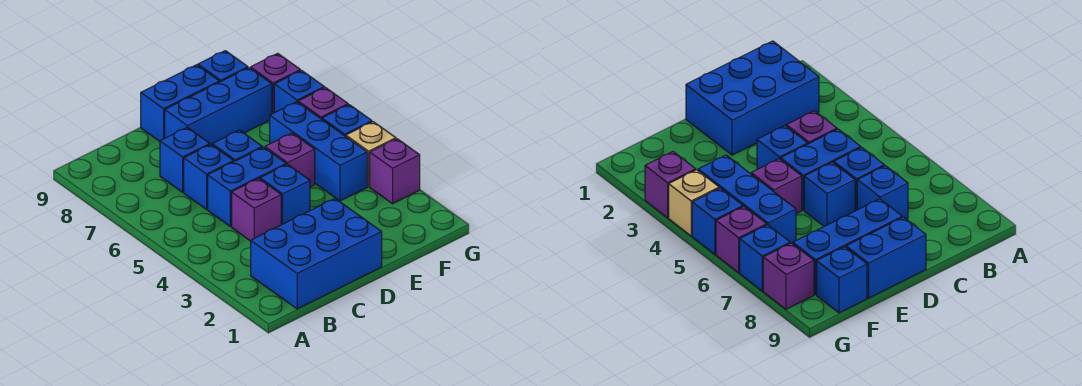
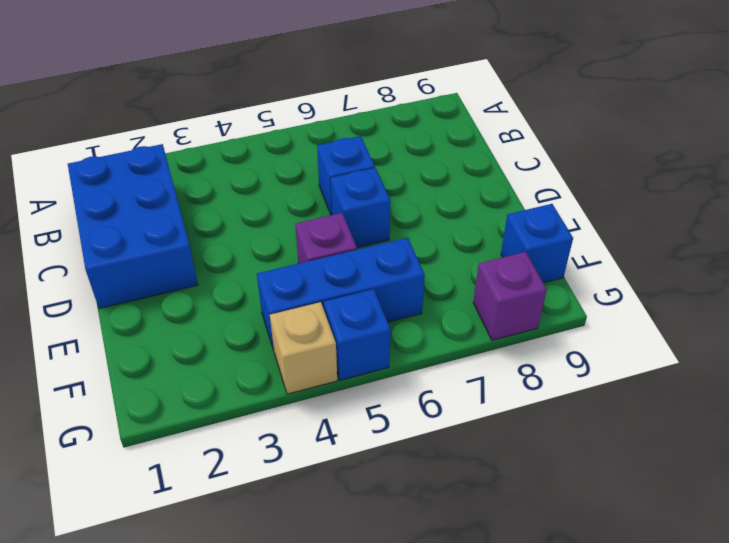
none -> purple brick C4 level 1
none -> blue brick C5:D5 level 1
none -> blue brick C7 level 1

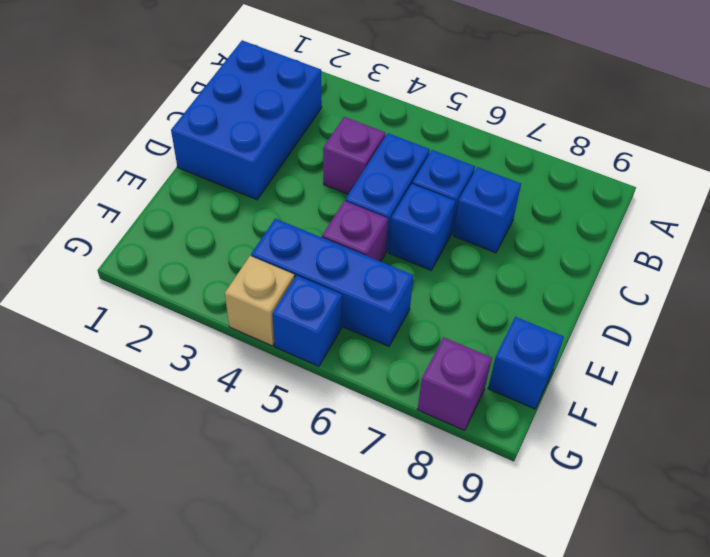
none -> blue brick D4 level 1
none -> blue brick D8:F8 level 1
none -> blue brick D9:E9 level 1

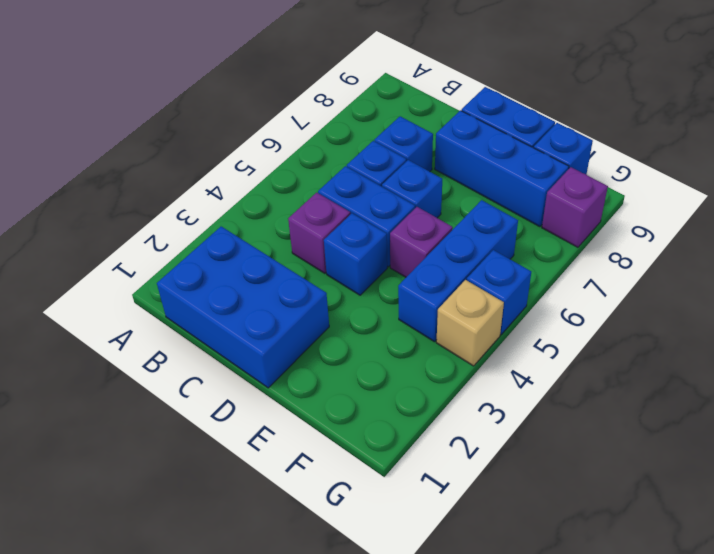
none -> purple brick G3 level 1
none -> purple brick G6 level 1
none -> blue brick G7 level 1

